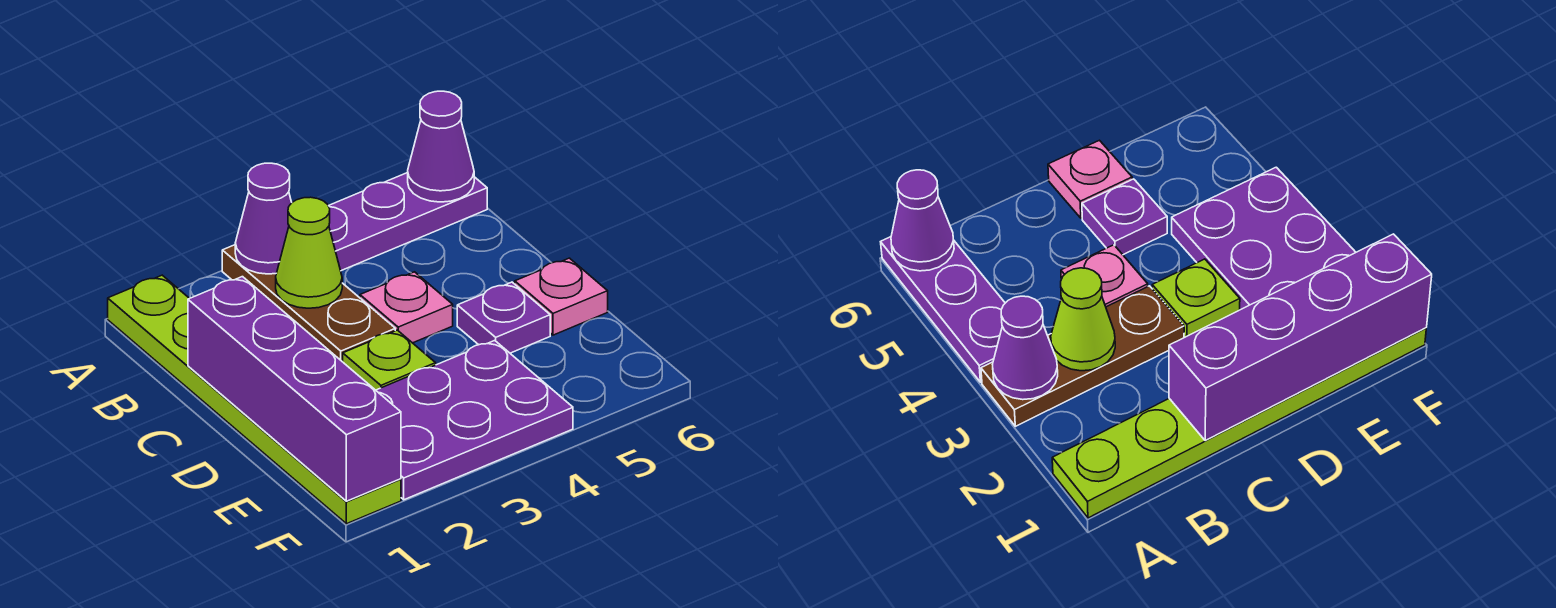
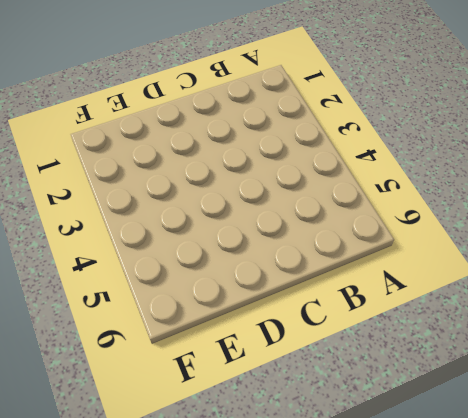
none -> lime plate A1:F1 level 1
none -> brown plate A3:C3 level 1
none -> purple plate A4:A6 level 1

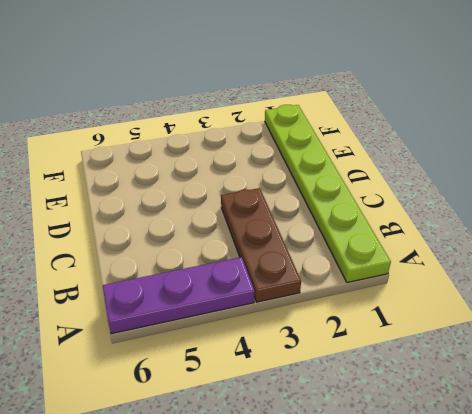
none -> pink plate C4 level 1
none -> lime plate D3 level 1
none -> purple plate D5 level 1

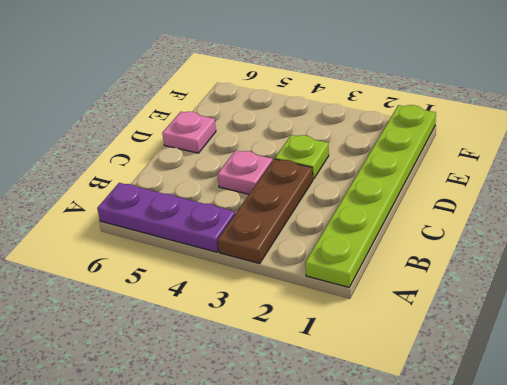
none -> purple plate D5 level 1
none -> purple plate E2:F4 level 1
none -> purple cone A3 level 2

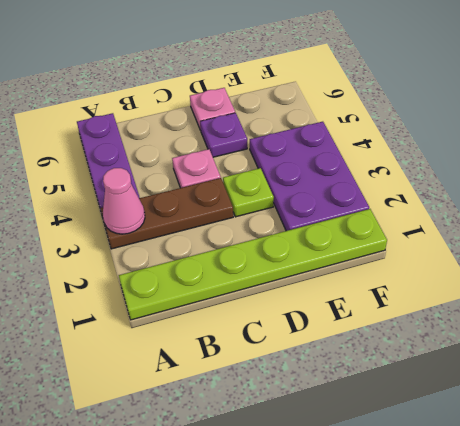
pink cone A3 level 2 -> purple cone A3 level 2
none -> purple cone A6 level 2
none -> lime cone B3 level 2
none -> purple brick C1:F1 level 2

